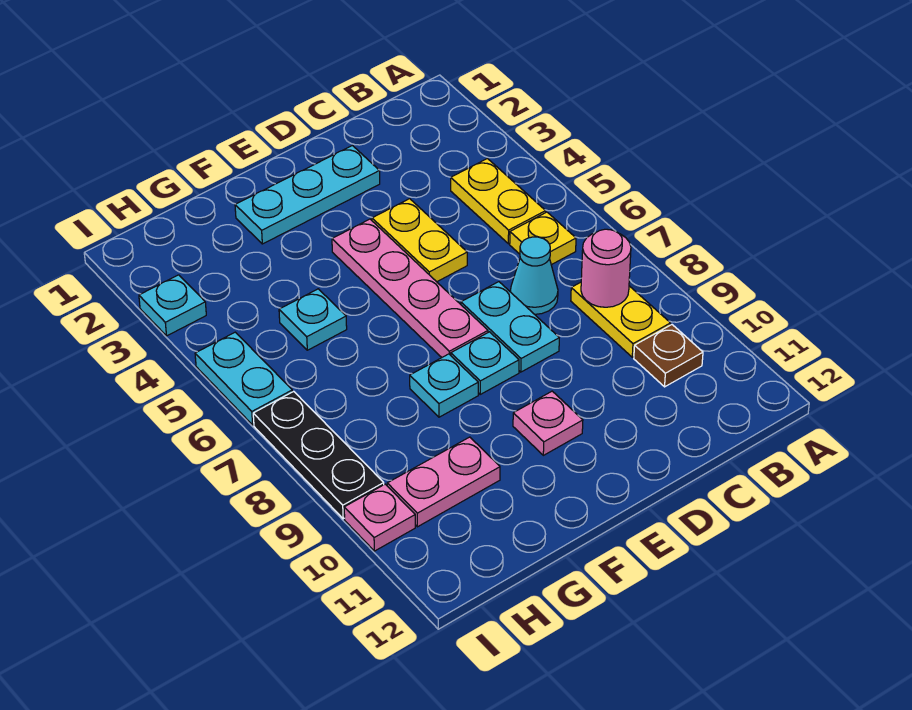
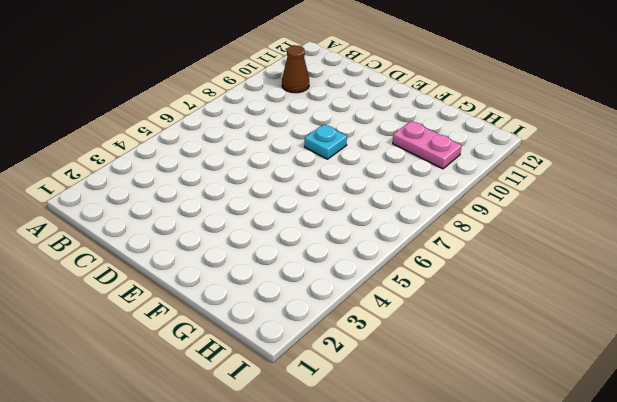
brown cone B10 level 1 -> brown plate B10 level 1
none -> yellow plate B4:B5 level 1
none -> yellow plate B6 level 1
none -> yellow plate B8:B9 level 1

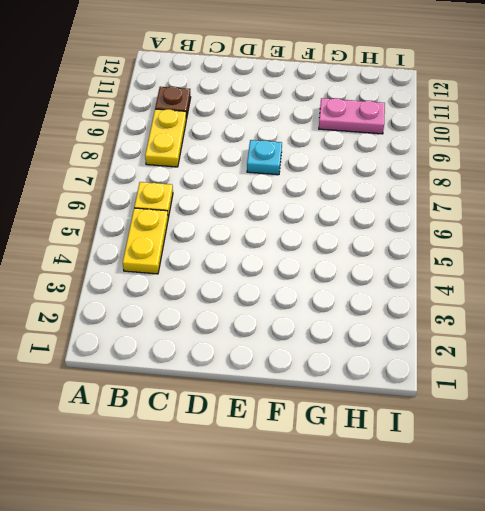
none -> cyan cone C7 level 1
none -> cyan plate D2:F2 level 1
none -> yellow plate D4:D5 level 1

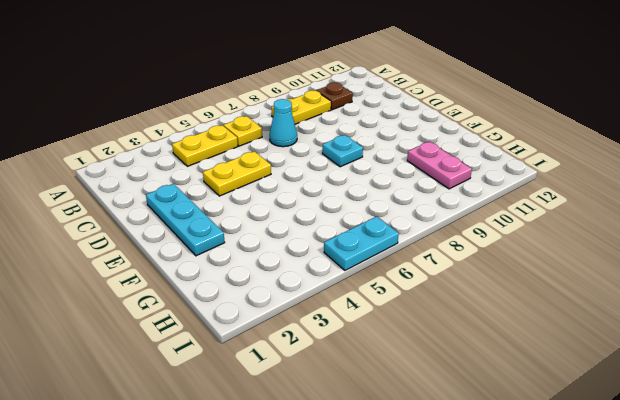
none -> cyan plate D7:D8 level 1
none -> pink plate E4:E7 level 1
none -> pink plate E10 level 1

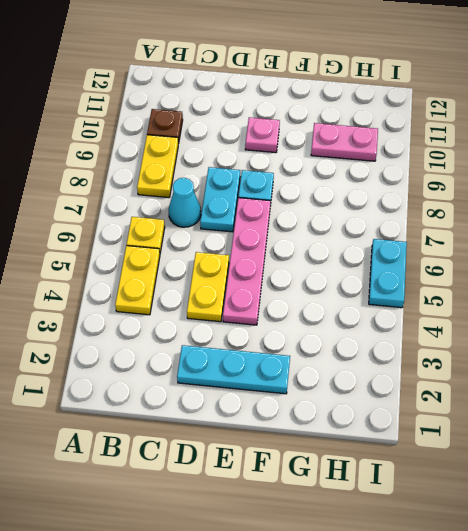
none -> cyan plate F8 level 1
none -> cyan plate G5 level 1
none -> cyan plate I3 level 1

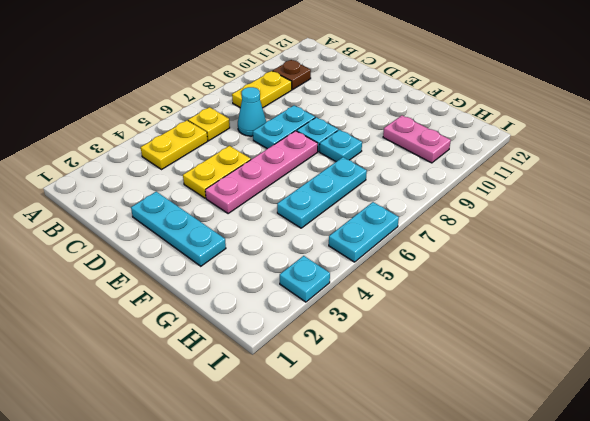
cyan plate G5:G7 level 1 -> cyan plate G5 level 1
none -> pink plate E10 level 1
none -> black plate I7:I9 level 1
none -> pink plate I10 level 1

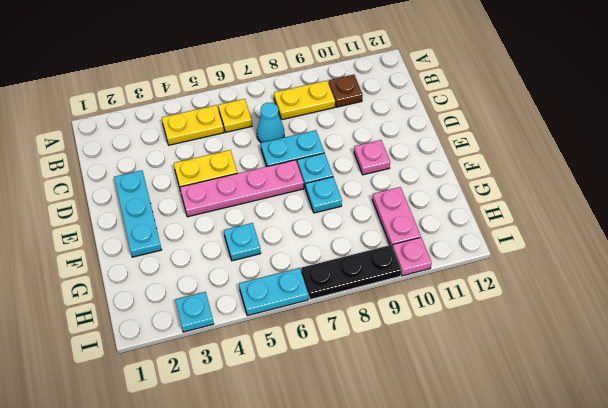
none -> pink round brick B8 level 2

